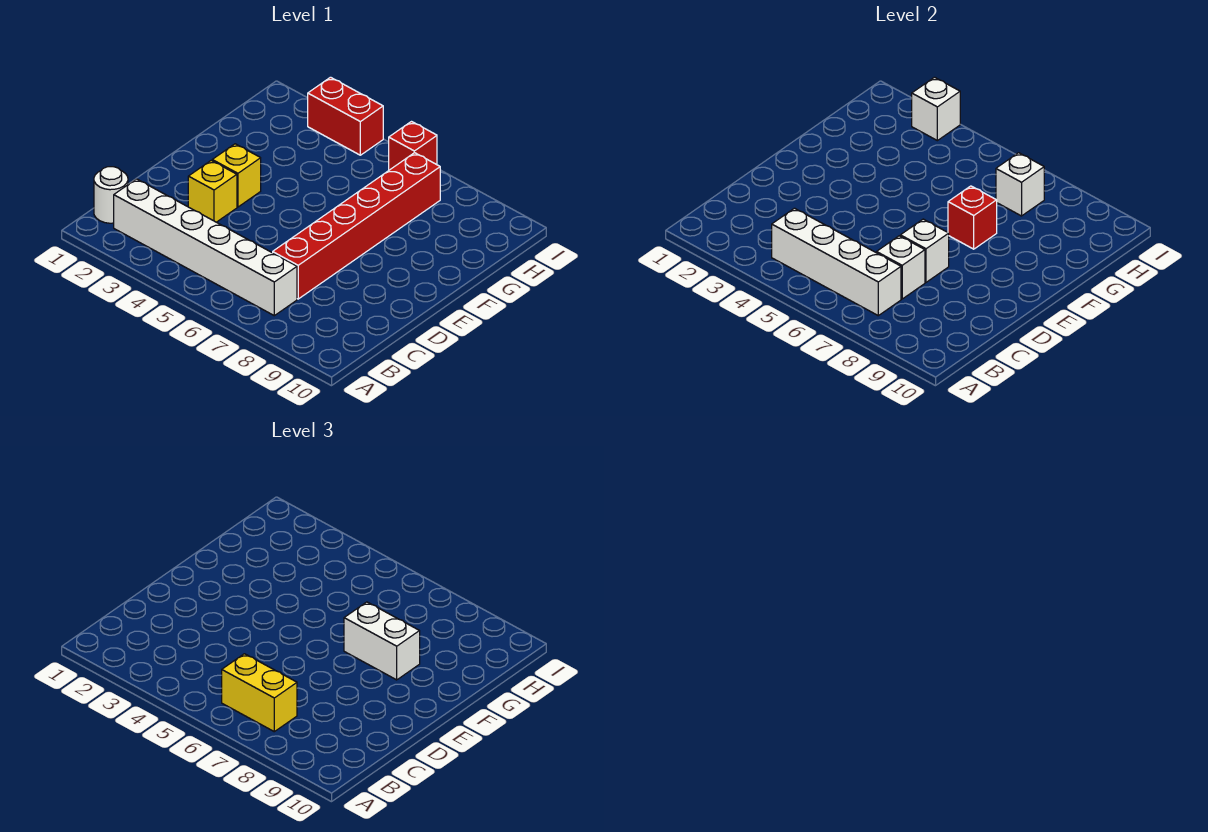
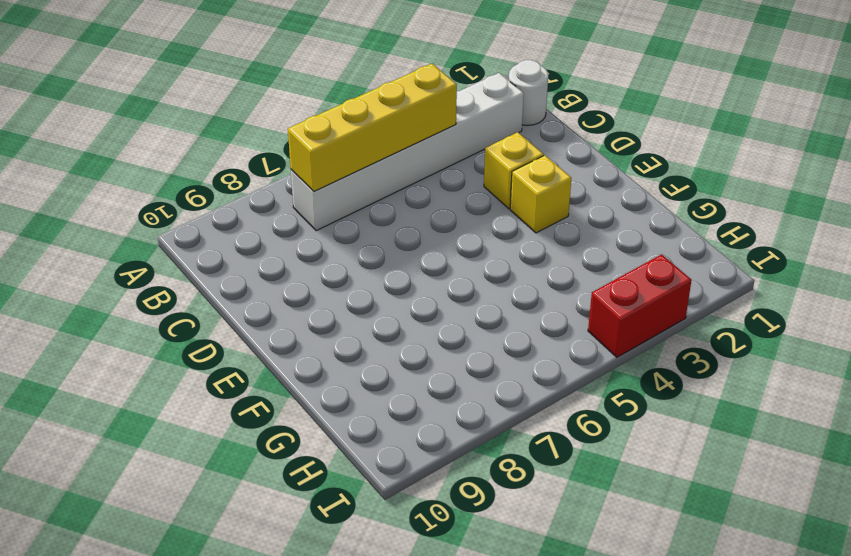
yellow brick B4:B7 level 2 -> white brick B4:B7 level 2
none -> red brick C7:H7 level 1
none -> red brick I6 level 1
none -> white brick C7 level 2

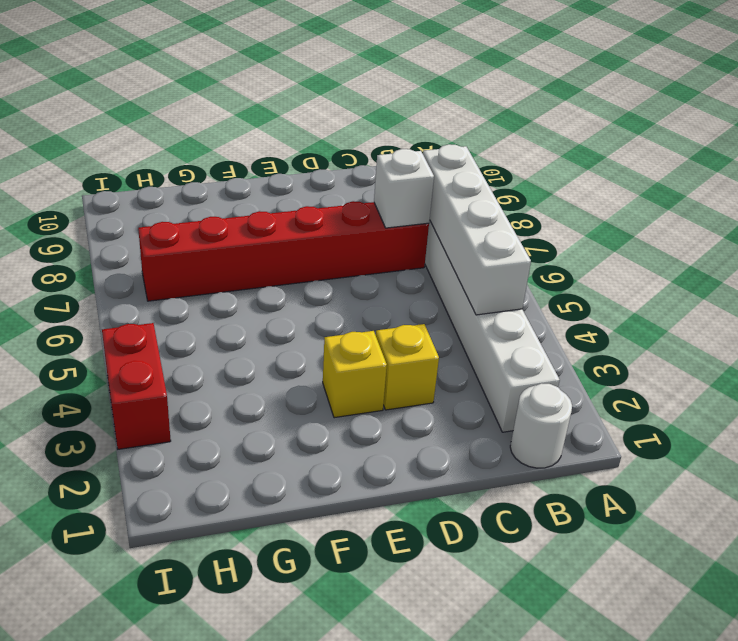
none -> red brick I6 level 1
none -> white brick D7 level 2
none -> red brick F7 level 2

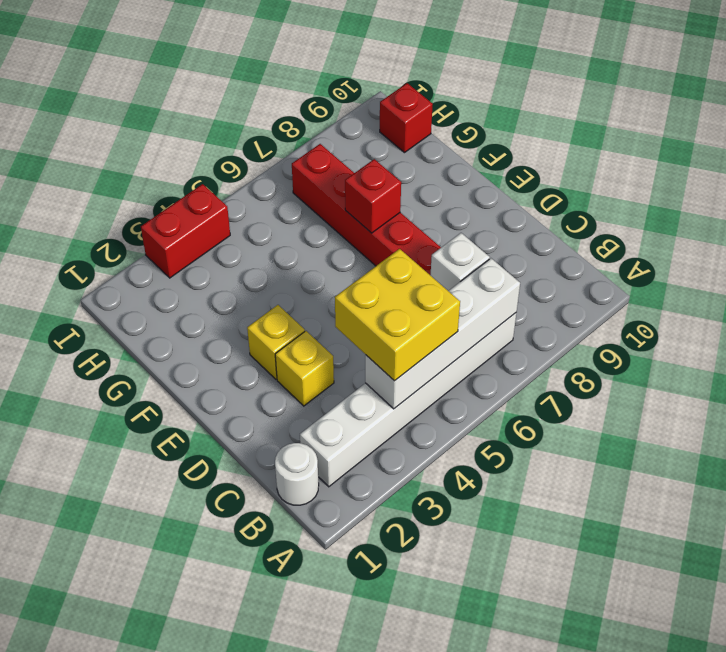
yellow brick B4:C5 level 3 -> none
red brick H10 level 1 -> red brick I6 level 1
none -> white brick D7 level 2
none -> white brick H7 level 2
none -> white brick I3 level 2

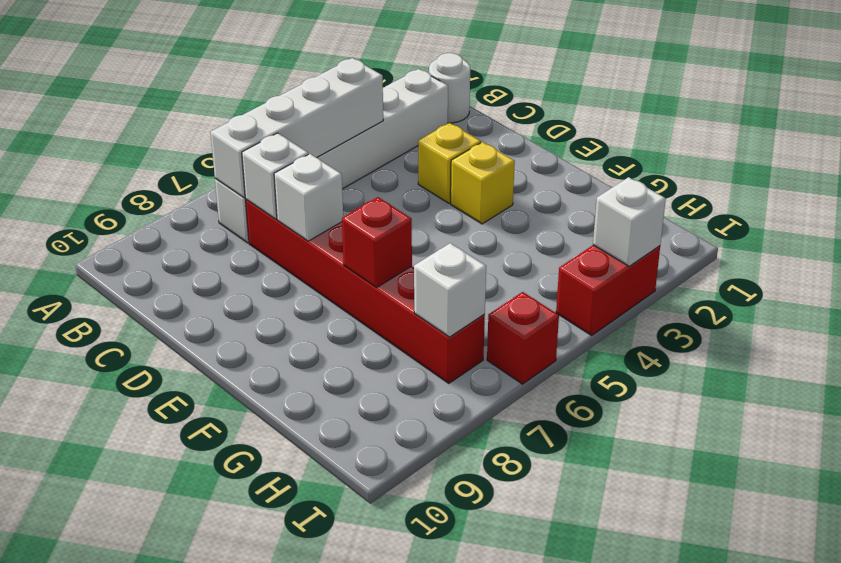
none -> yellow brick B6:B7 level 3
none -> white brick F7:F8 level 3

